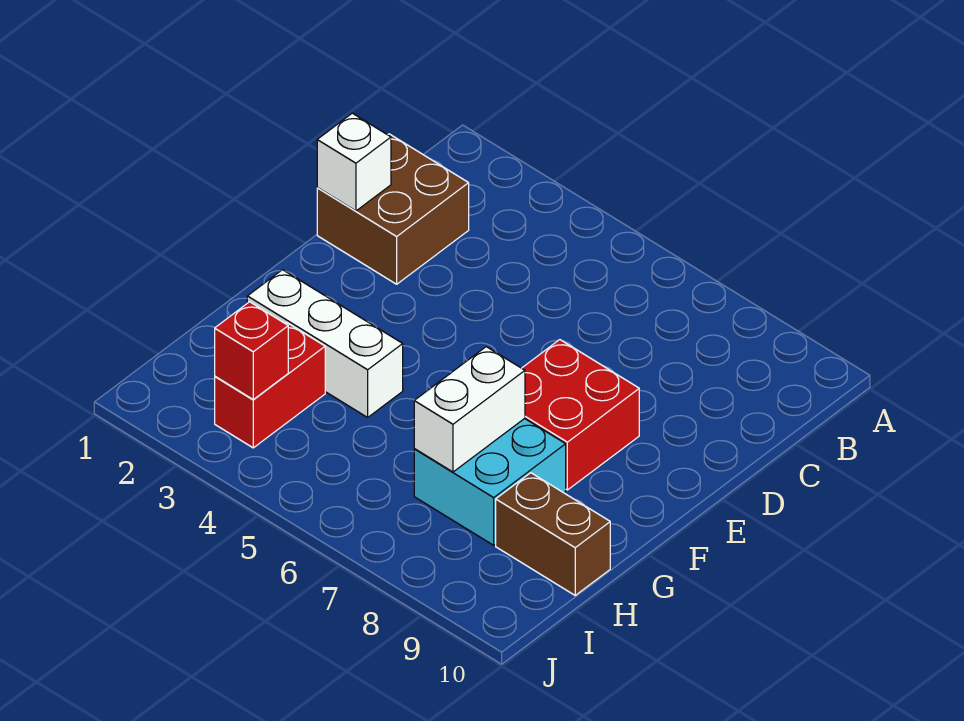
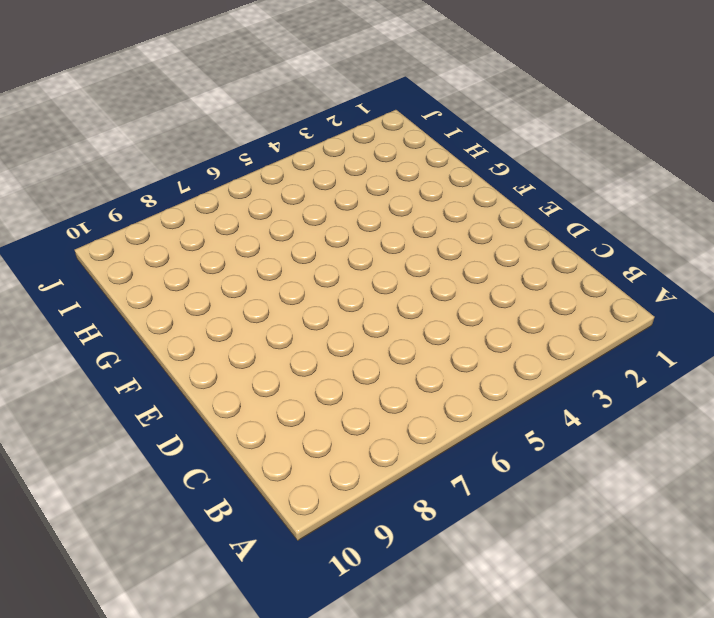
none -> brown brick C1:D2 level 1
none -> red brick E7:F8 level 1

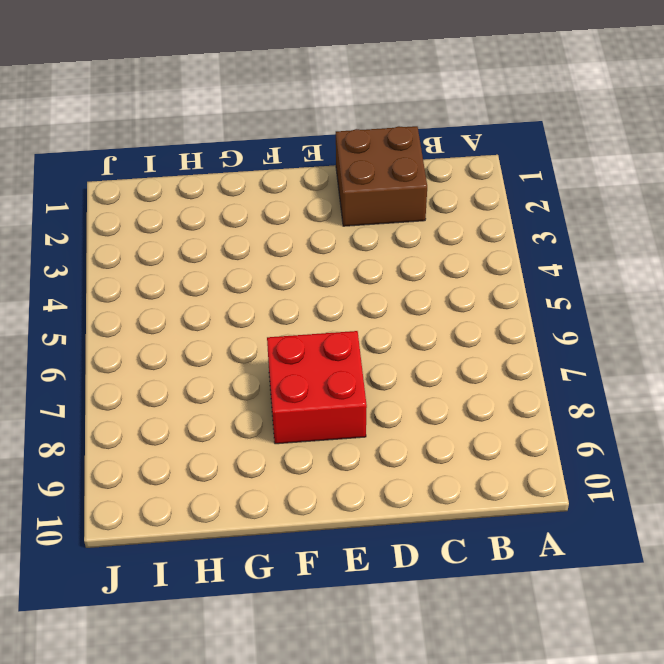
none -> white brick G2:G4 level 1
none -> cyan brick G7:H8 level 1

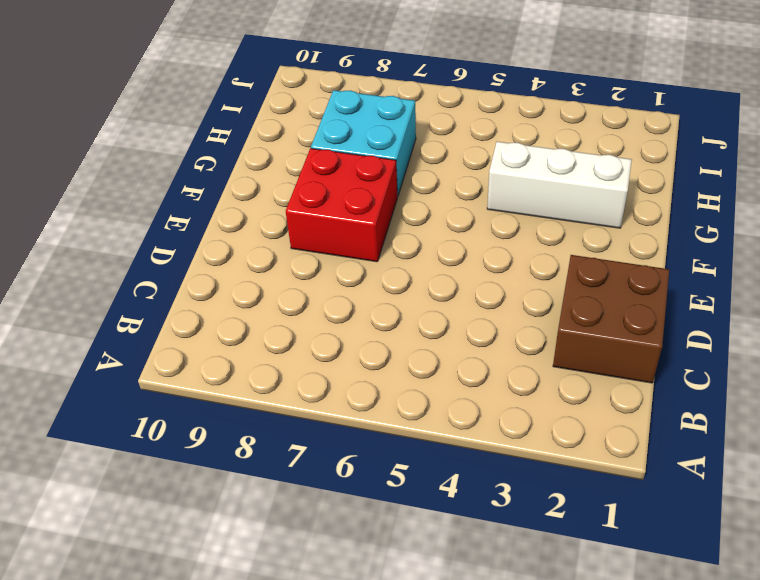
none -> red brick H3:I3 level 1
none -> brown brick H9:H10 level 1

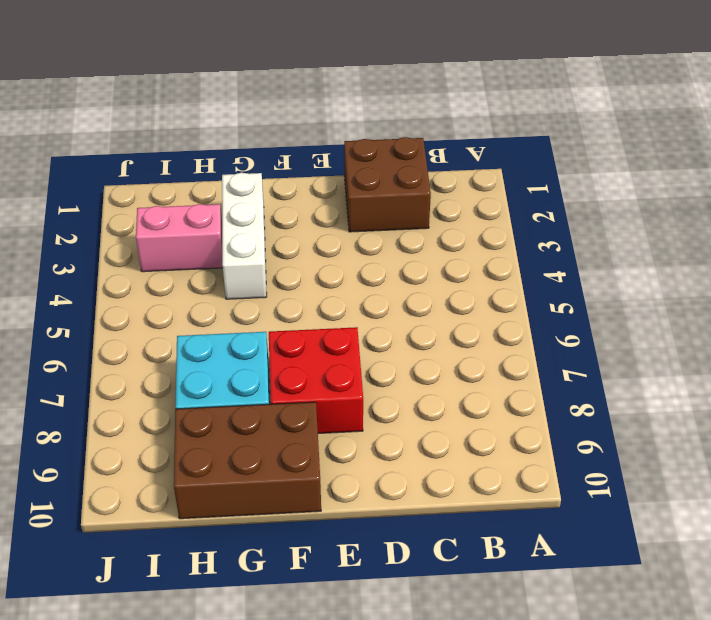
brown brick F9:H10 level 1 -> brown brick H9:H10 level 1
pink brick H3:I3 level 1 -> red brick H3:I3 level 1
none -> white brick D1 level 2
none -> white brick G7:H7 level 2

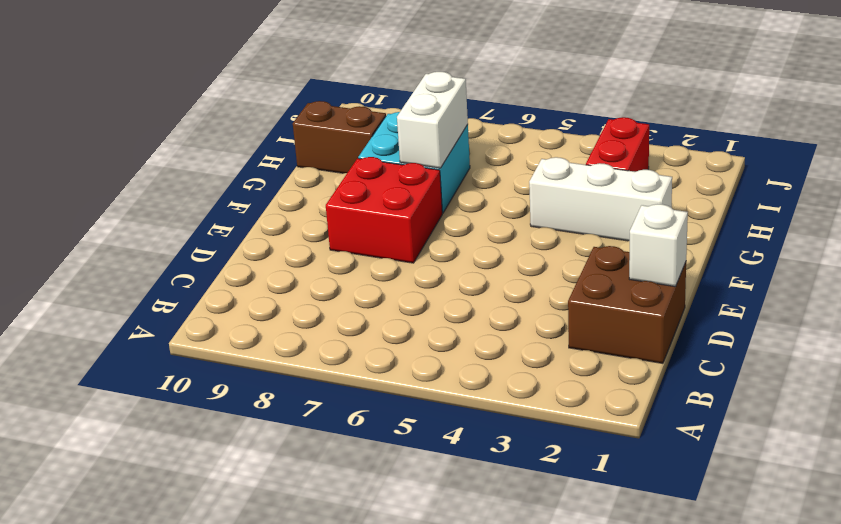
none -> red brick I3 level 2

